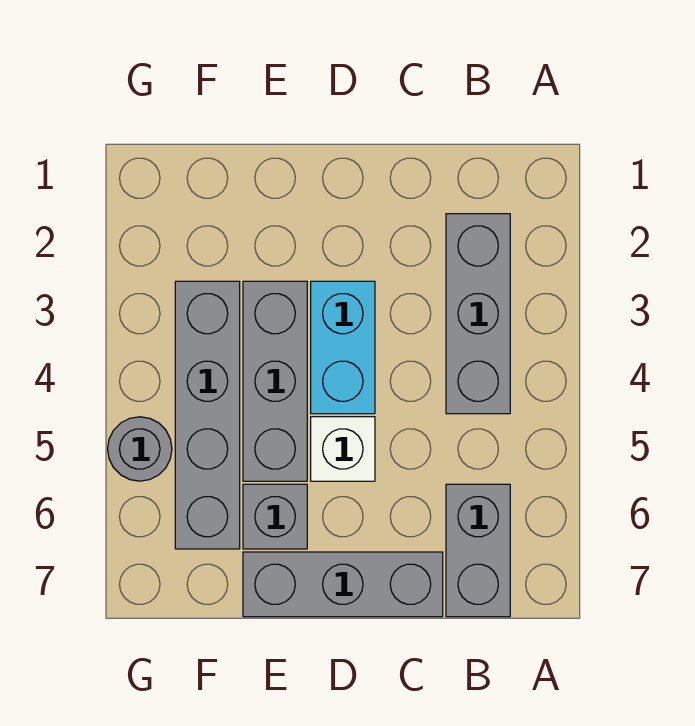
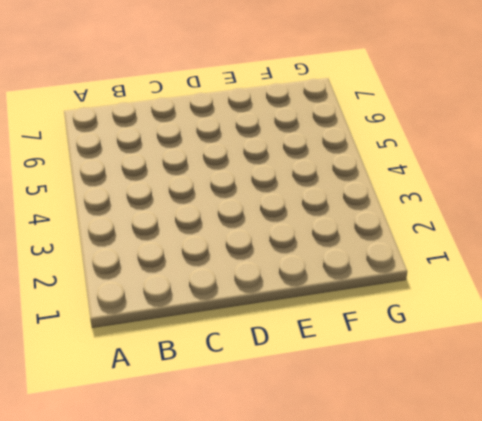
none -> grey brick B2:B4 level 1
none -> grey brick B6:B7 level 1

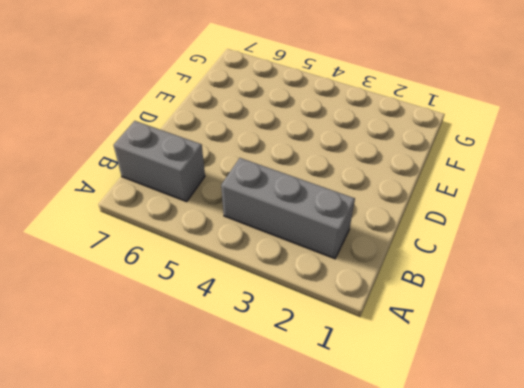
none -> grey brick C7:E7 level 1
none -> cyan brick D3:D4 level 1

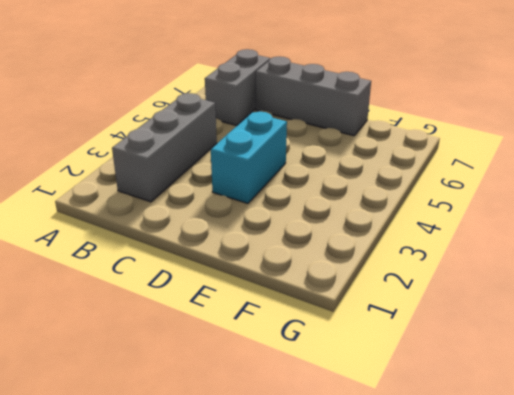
none -> white brick D5 level 1
none -> grey brick E3:E5 level 1

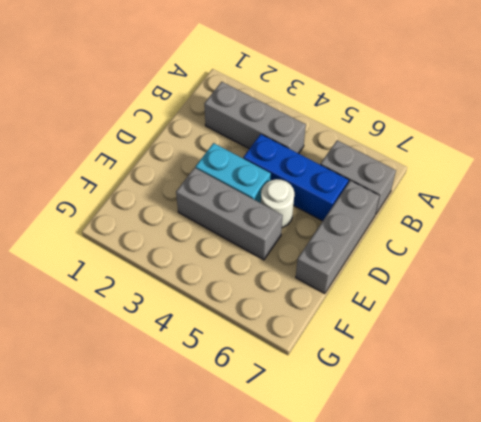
blue brick C4:C6 level 1 -> none
white round brick D5 level 1 -> white brick D5 level 1
none -> grey brick E6 level 1
none -> grey brick F3:F6 level 1

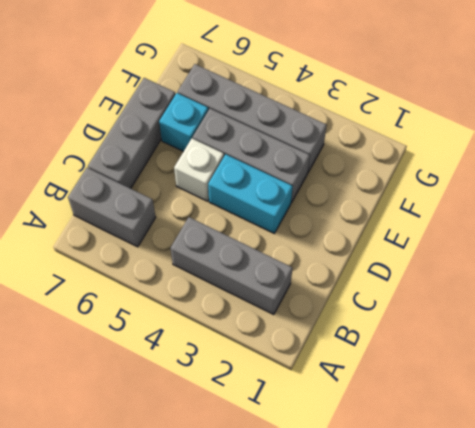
cyan brick E6 level 1 -> grey brick E6 level 1
none -> grey round brick G5 level 1

